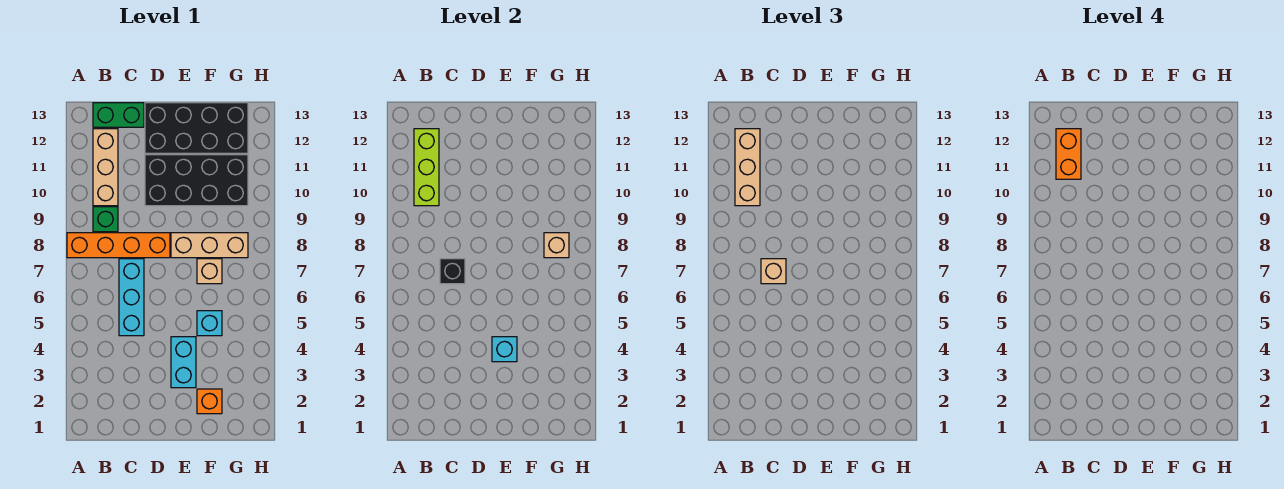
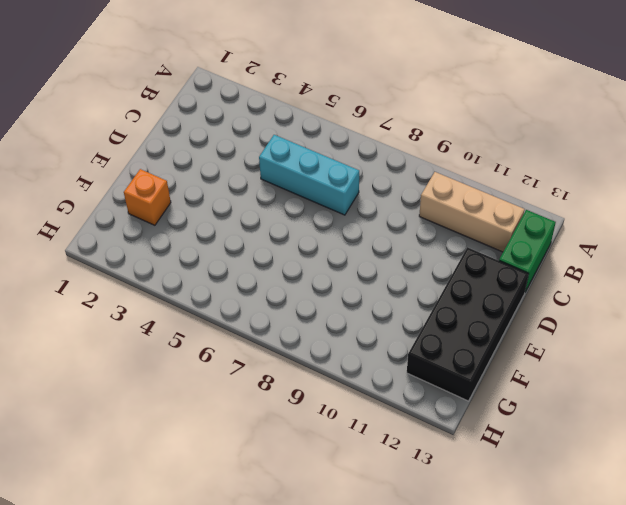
none -> orange brick A8:D8 level 1
none -> green brick B9 level 1
none -> black brick D10:G11 level 1

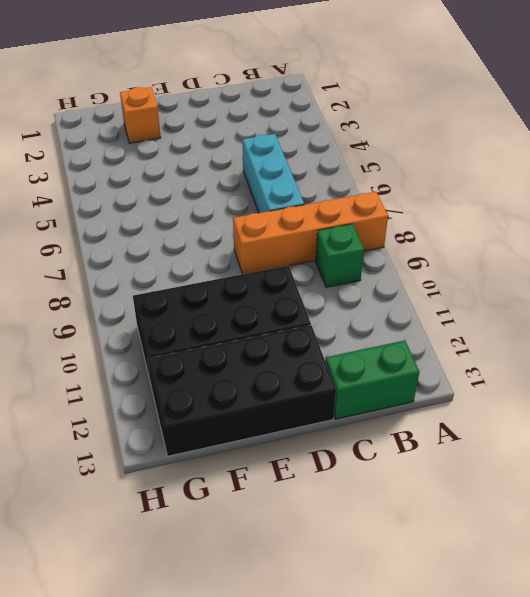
none -> tan brick B10:B12 level 1
none -> cyan brick E3:E4 level 1
none -> tan brick E8:G8 level 1

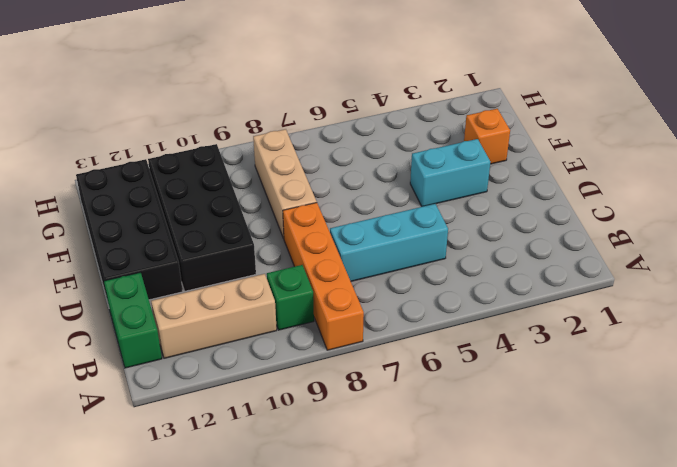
none -> cyan brick F5 level 1
none -> tan brick F7 level 1
none -> lime brick B10:B12 level 2

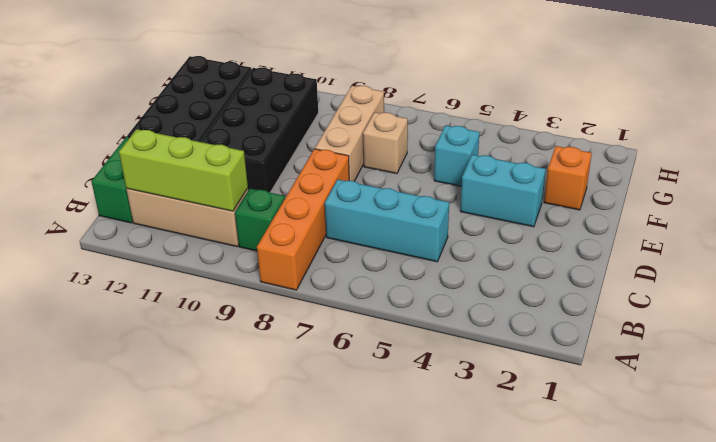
none -> black brick C7 level 2
none -> cyan brick E4 level 2
none -> tan brick G8 level 2

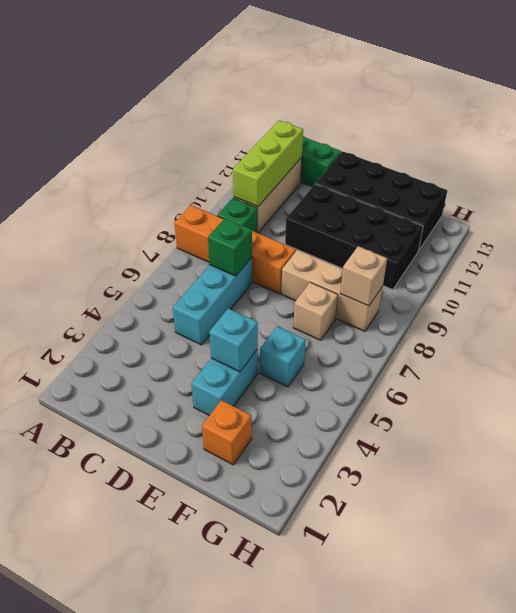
green brick C7 level 2 -> black brick C7 level 2
none -> tan brick B10:B12 level 3
none -> tan brick C7 level 3
none -> orange brick B11:B12 level 4

